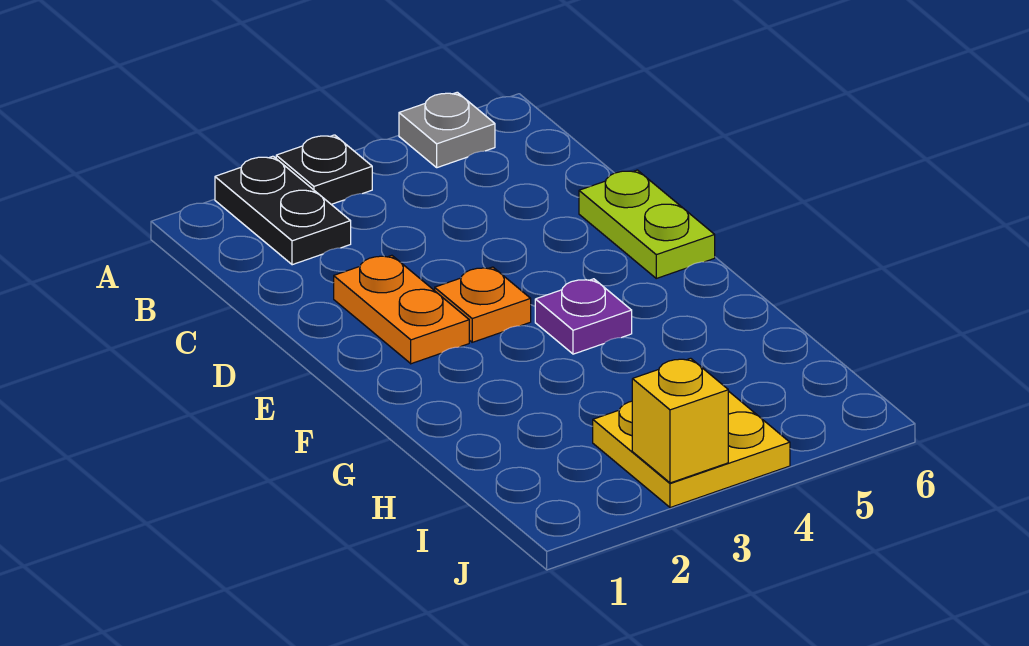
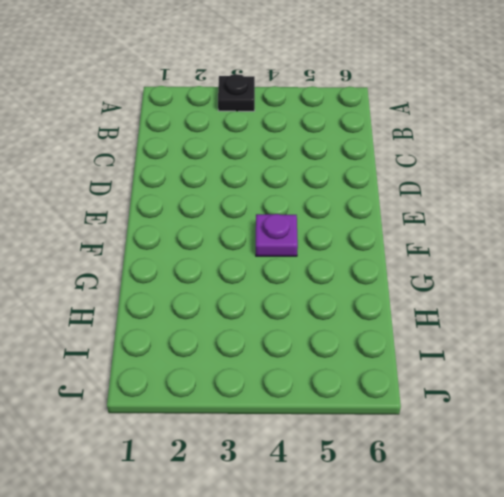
none -> black plate A2:B2 level 1
none -> grey plate A5 level 1

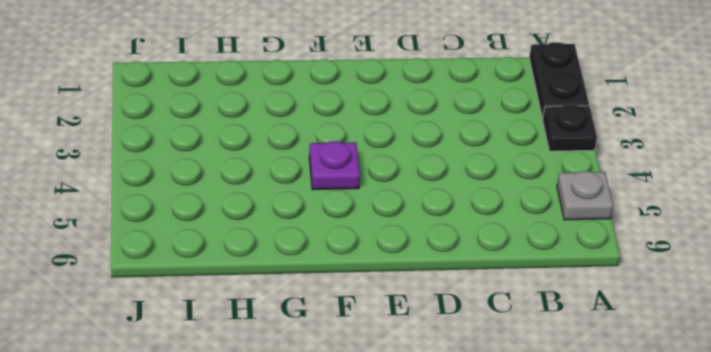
black plate A1:A2 level 1 -> black plate A2:B2 level 1
none -> orange plate D2:E2 level 1
none -> lime plate D6:E6 level 1

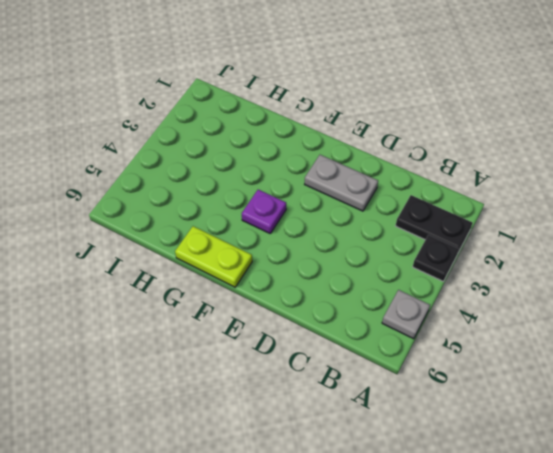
grey plate D2:E2 level 1 -> orange plate D2:E2 level 1
lime plate F6:G6 level 1 -> lime plate D6:E6 level 1
none -> orange plate E3 level 1
none -> yellow plate I3:J4 level 1

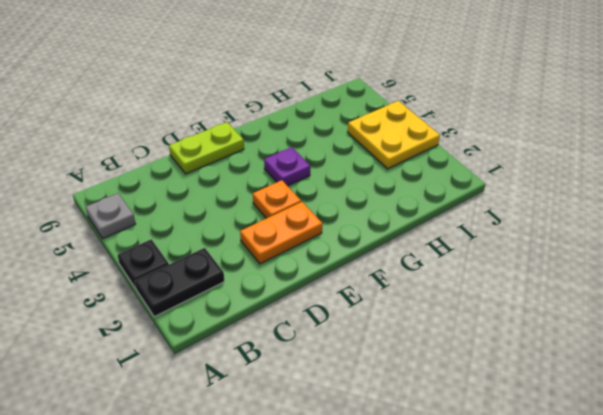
none -> yellow brick J3 level 2

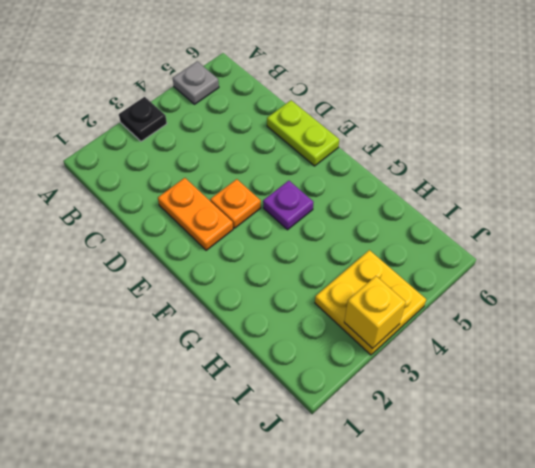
none -> black plate A2:B2 level 1

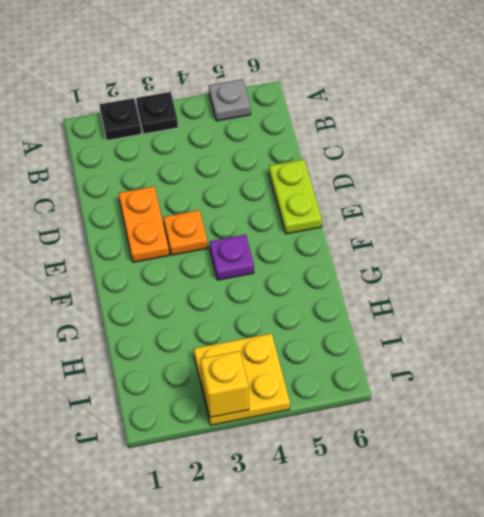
black plate A2 level 1 -> black plate A2:B2 level 1

